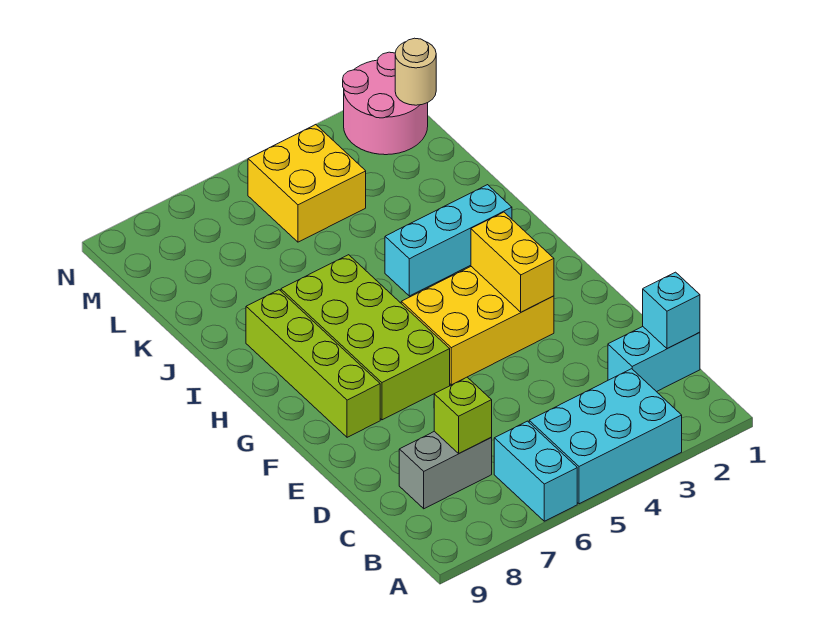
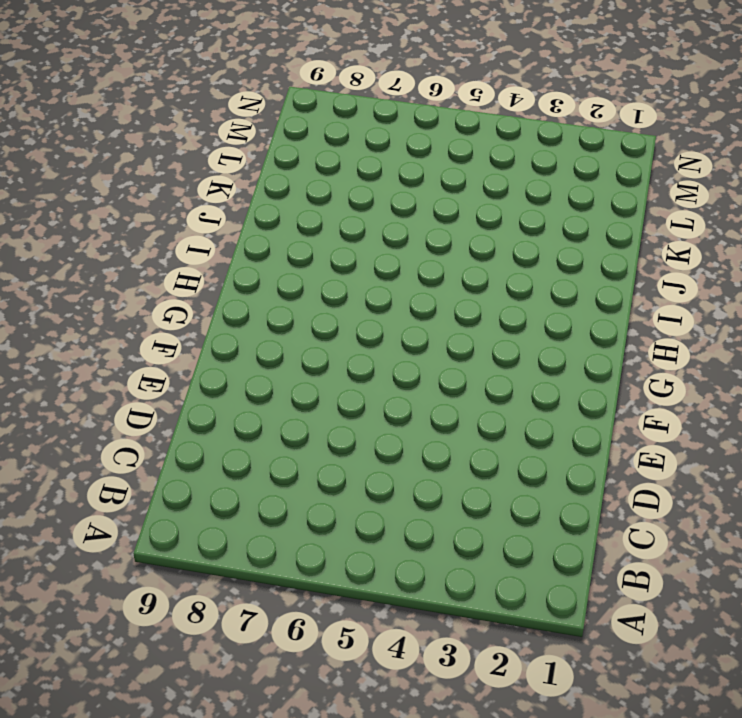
none -> cyan brick A3:B5 level 1
none -> cyan brick A6:B6 level 1
none -> cyan brick C1:C2 level 1

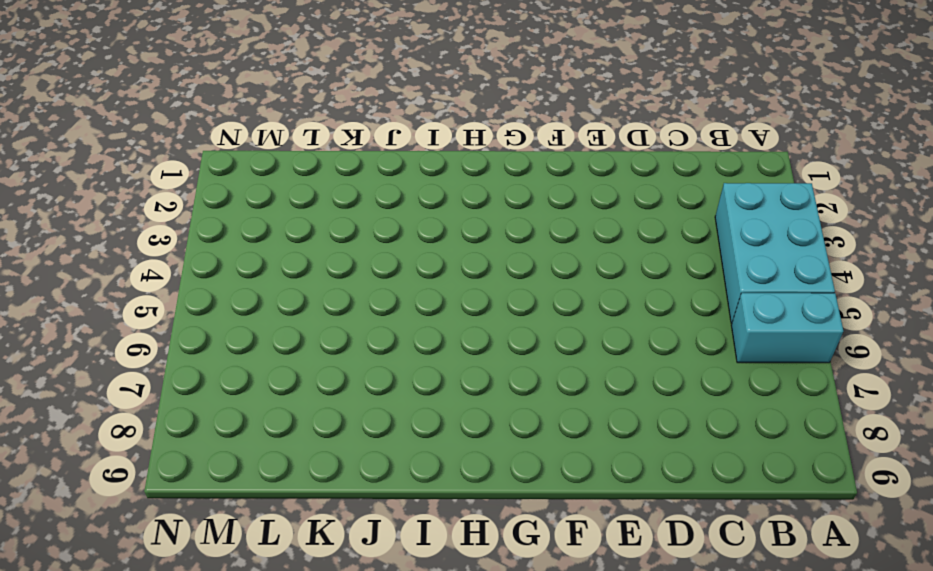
none -> cyan brick C1:C2 level 1
none -> grey brick C7:C8 level 1
none -> yellow brick F3:G5 level 1

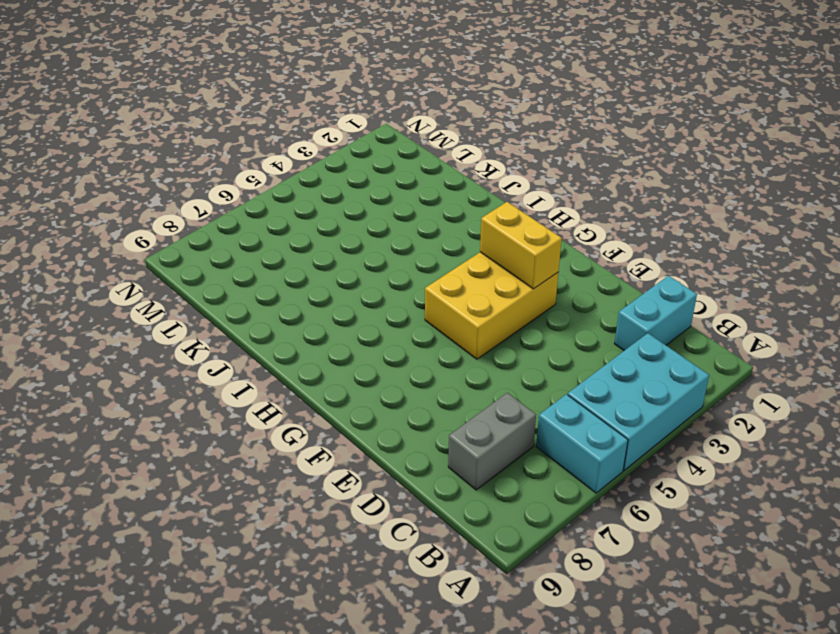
none -> lime brick F6:I7 level 1
none -> lime brick F8:I8 level 1
none -> cyan brick I2:I4 level 1

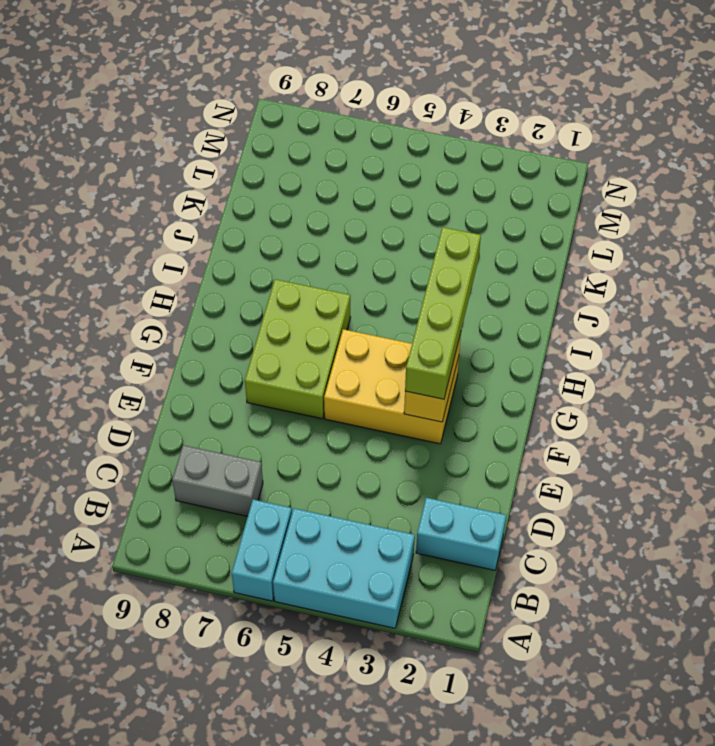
lime brick F3:I3 level 3 -> lime brick F8:I8 level 1
lime brick F6:H7 level 1 -> lime brick F6:I7 level 1
none -> cyan brick I2:I4 level 1
none -> yellow brick L4:M5 level 1
none -> pink round brick M1:N2 level 1

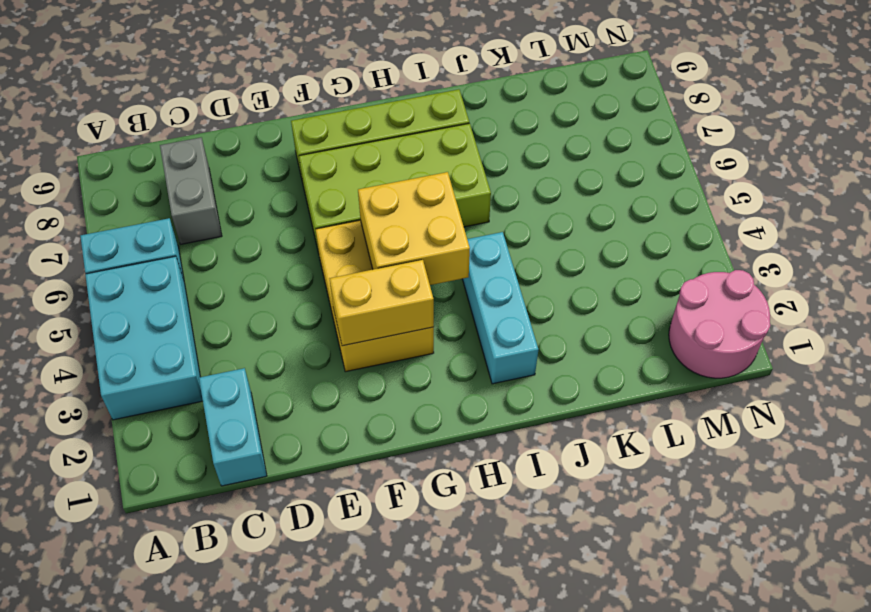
yellow brick G4:H5 level 2 -> yellow brick L4:M5 level 1
none -> cyan brick C1 level 2
none -> lime brick C7 level 2
none -> tan round brick M1 level 2

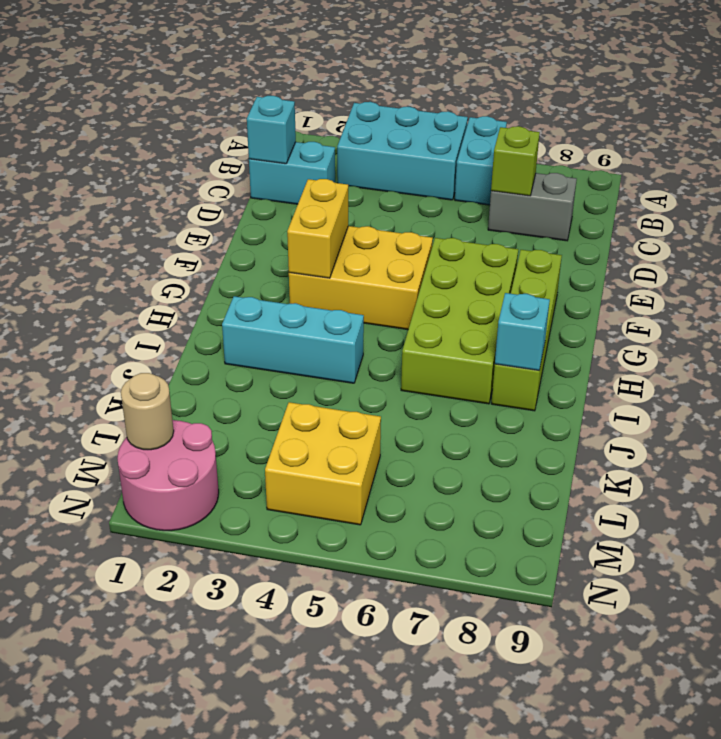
cyan brick I8 level 2 -> none

